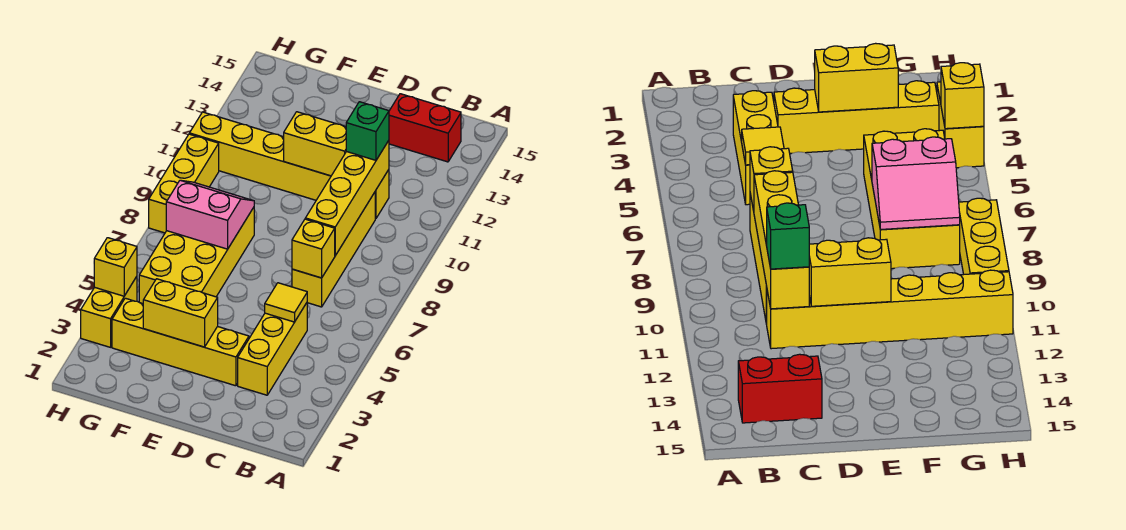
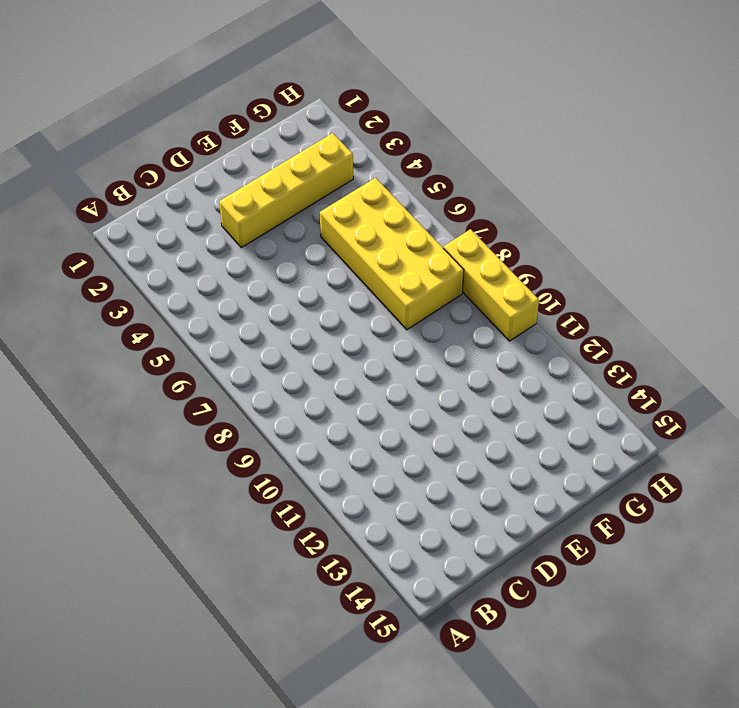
none -> red brick B14:C14 level 1
none -> yellow brick C3:C5 level 1
none -> yellow brick C7:C10 level 1

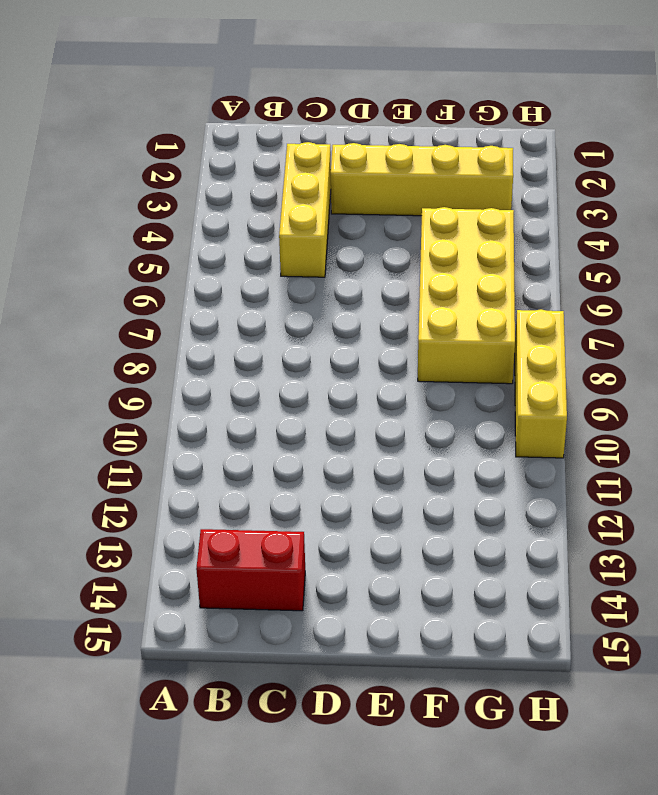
none -> yellow brick C7:C10 level 1
none -> yellow brick C11:H11 level 1
none -> yellow brick H3:H4 level 1

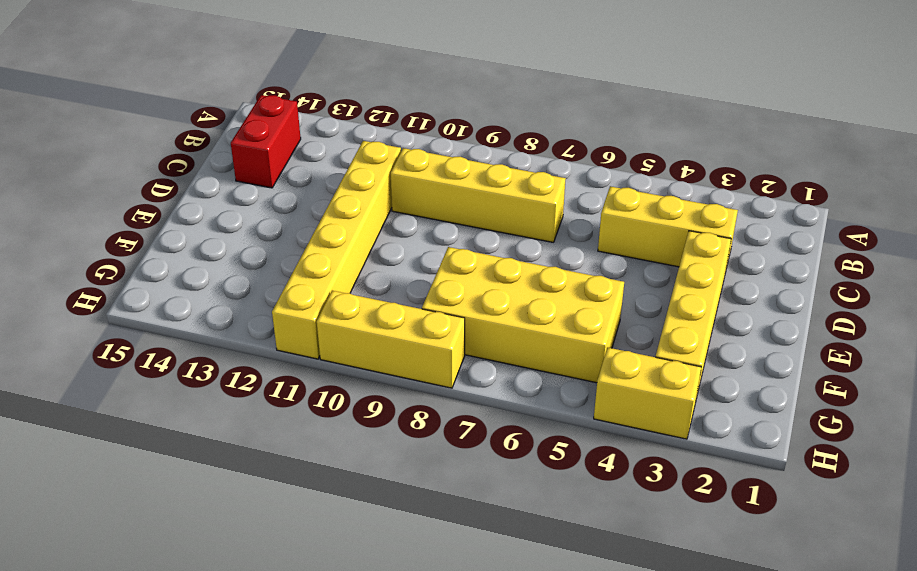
none -> yellow tile C5 level 2
none -> yellow brick C7 level 2
none -> yellow brick C8:C11 level 2

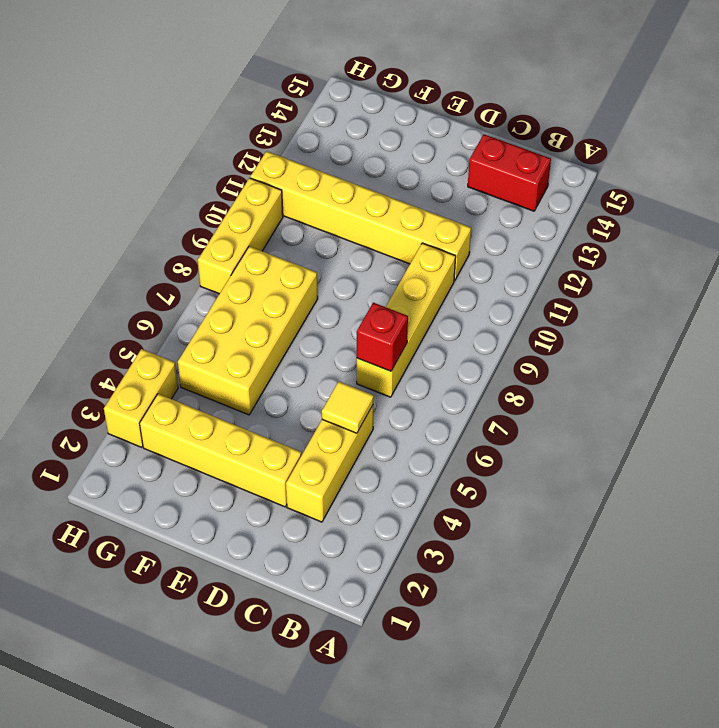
red brick C7 level 2 -> yellow brick C7 level 2
none -> yellow brick C8:C11 level 2
none -> yellow brick D11:E11 level 2
none -> yellow brick E3:F3 level 2

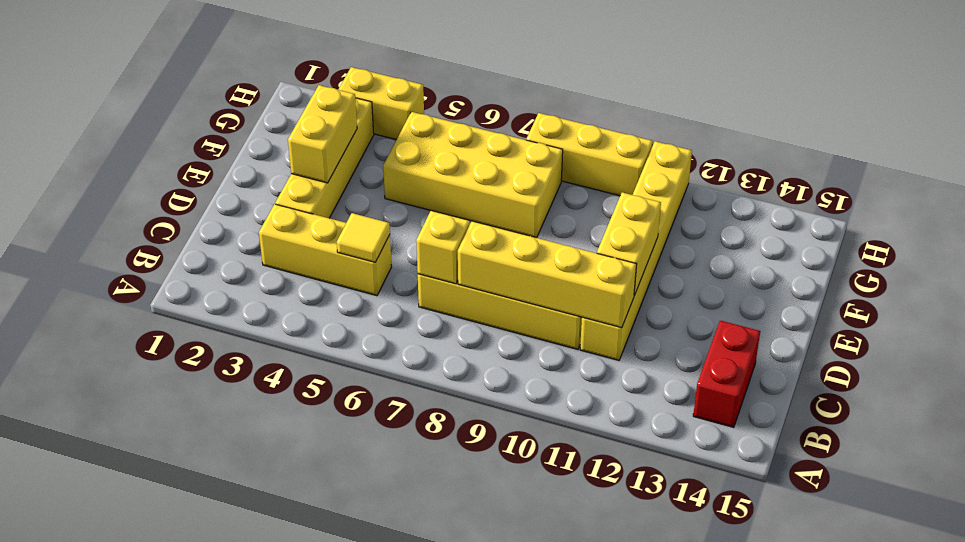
none -> pink slope F7:G8 level 2 top 7
none -> yellow brick H4 level 2
none -> green brick C11 level 3

